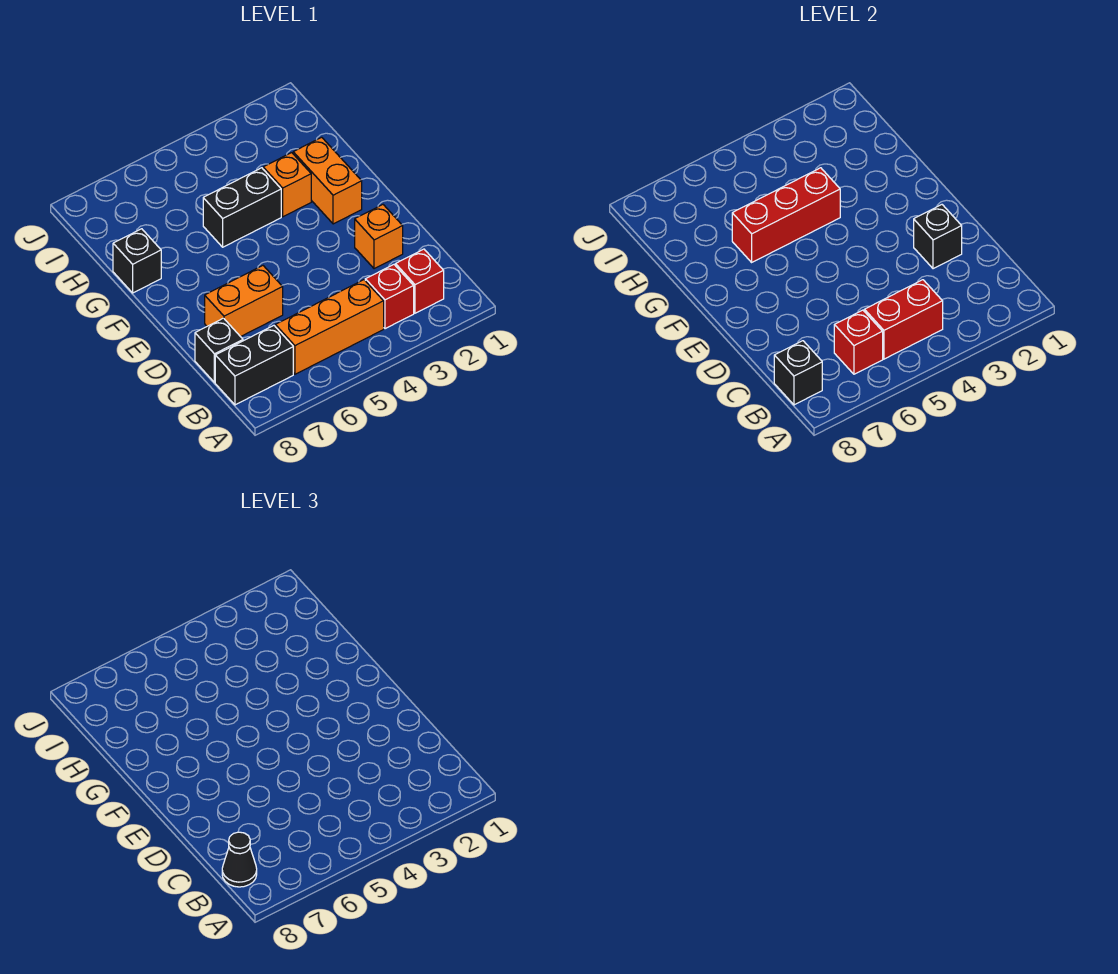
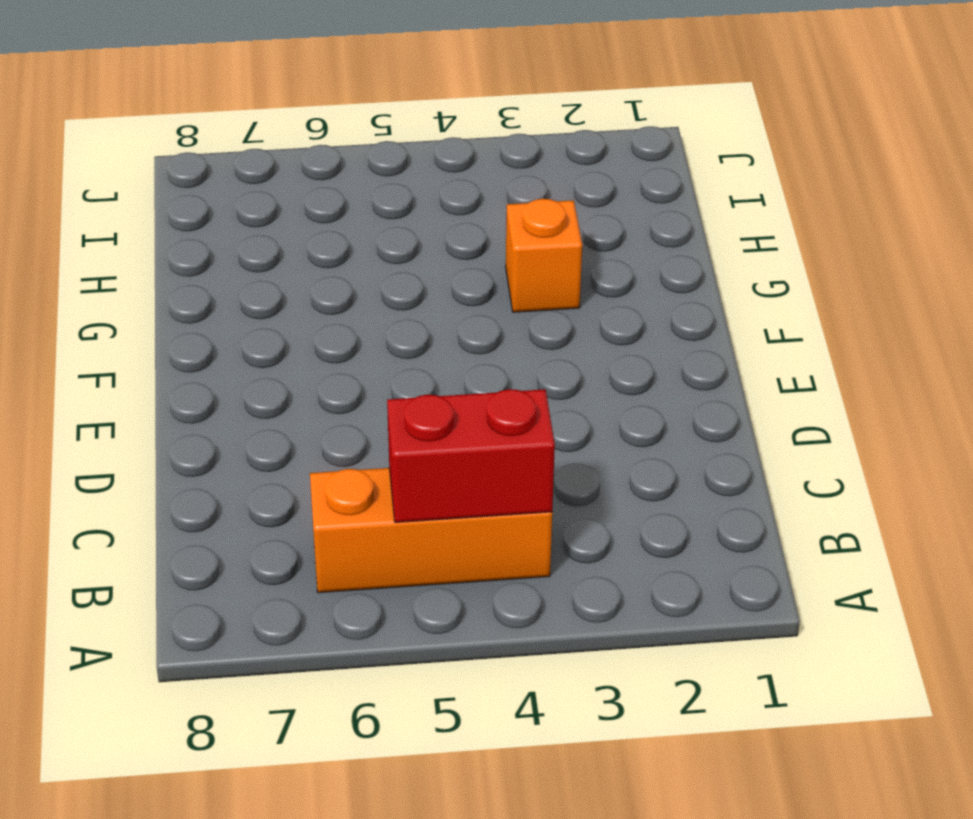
none -> red brick B2 level 1
none -> red brick B3 level 1
none -> black brick B7:B8 level 1

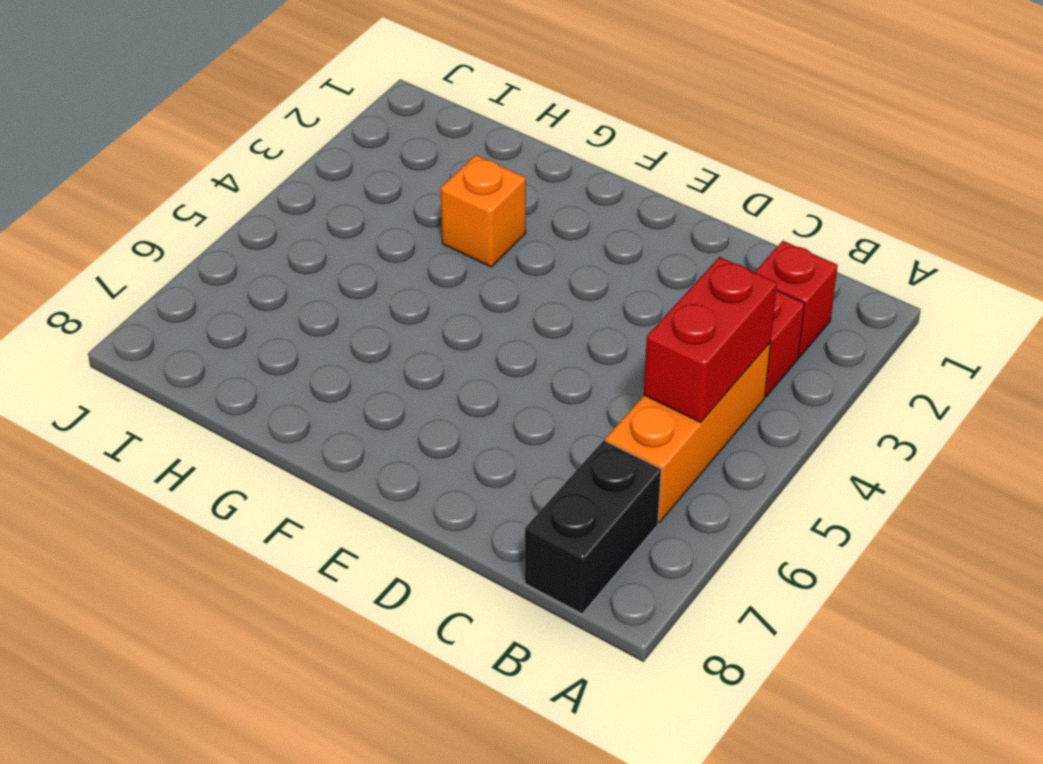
none -> black brick C8 level 1
none -> orange brick D2 level 1
none -> orange brick D6:D7 level 1

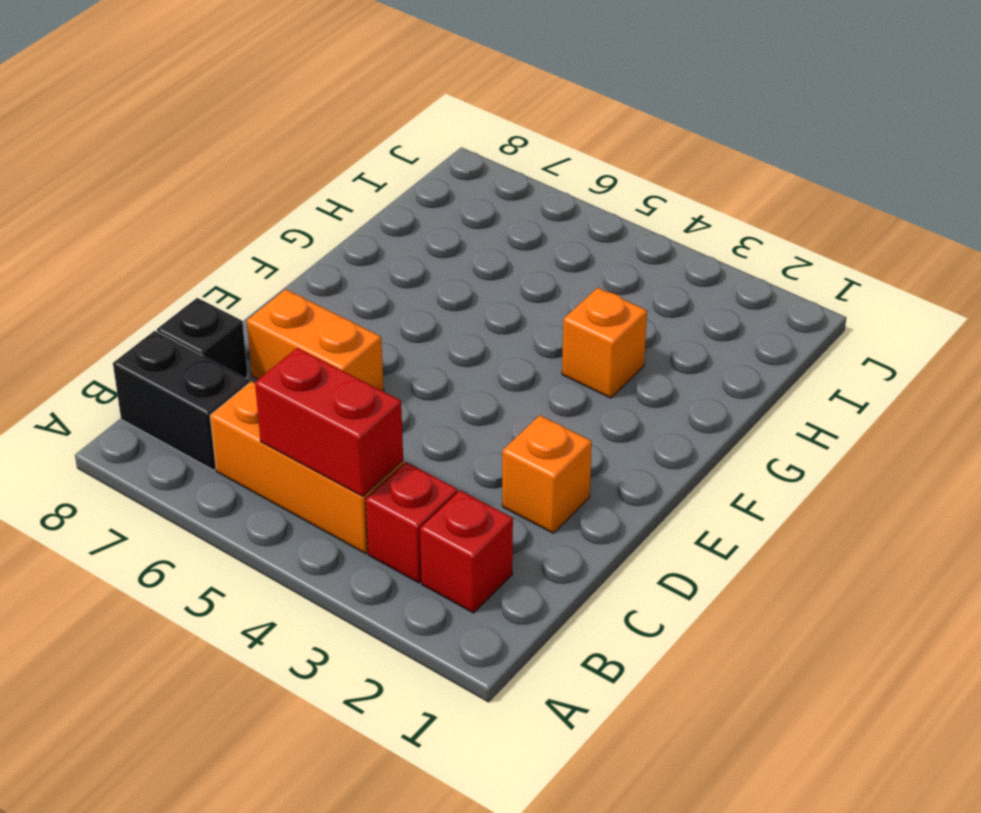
none -> orange brick F2:G2 level 1
none -> black brick G4:G5 level 1
none -> black brick G8 level 1

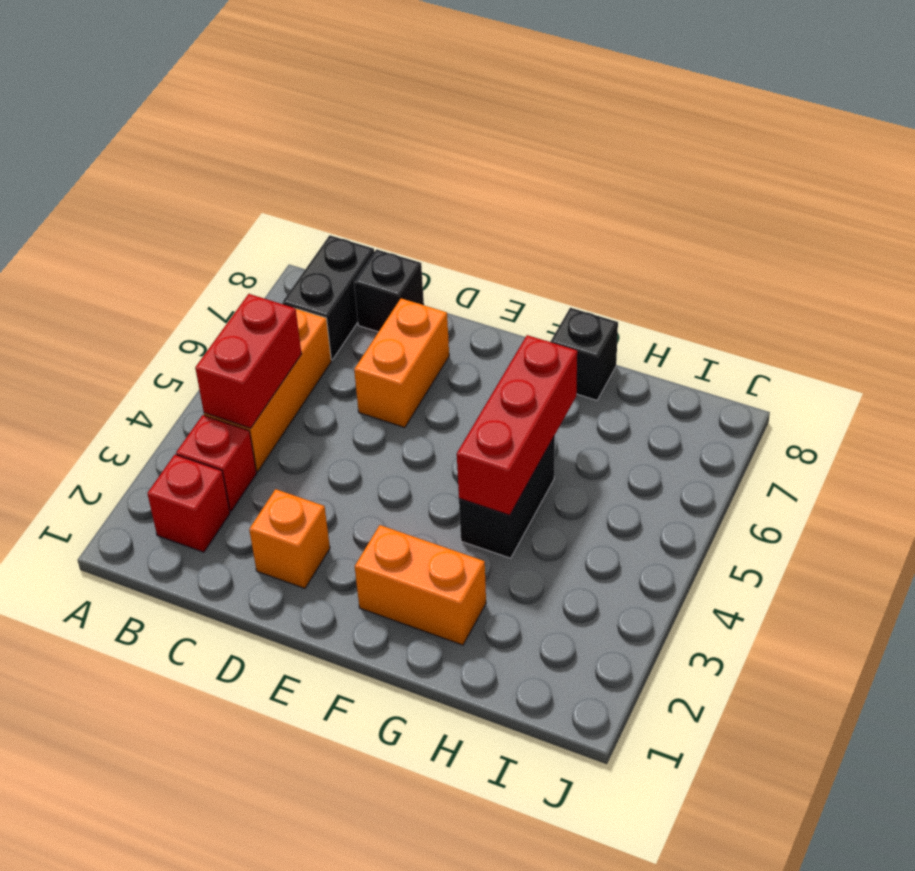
none -> orange brick G3 level 1
none -> red brick B6 level 2
none -> black brick B8 level 2

